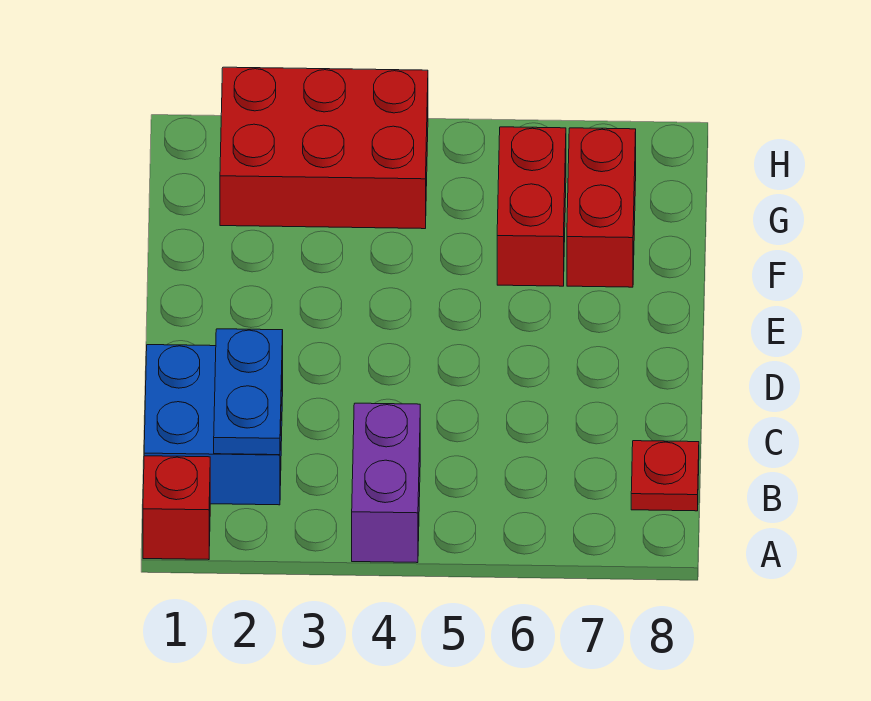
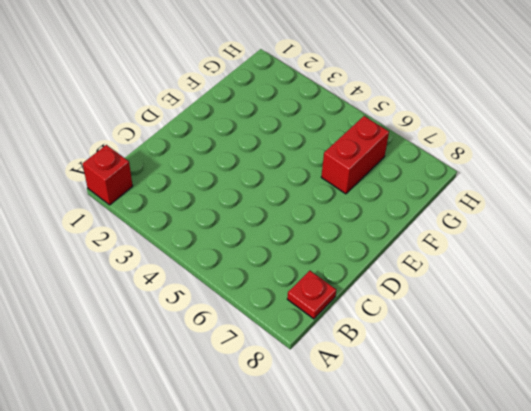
none -> purple brick A4:B4 level 1
none -> blue brick B1:C2 level 1

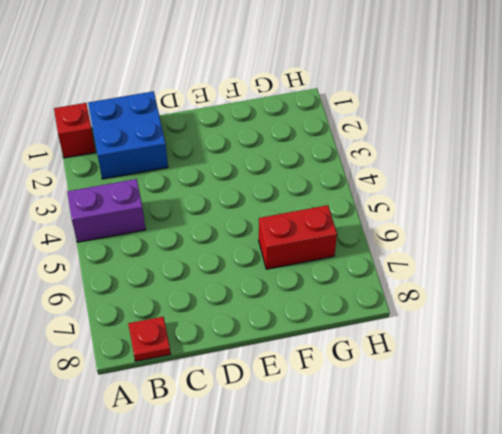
none -> red brick F7:G7 level 1
none -> red brick G2:H4 level 1

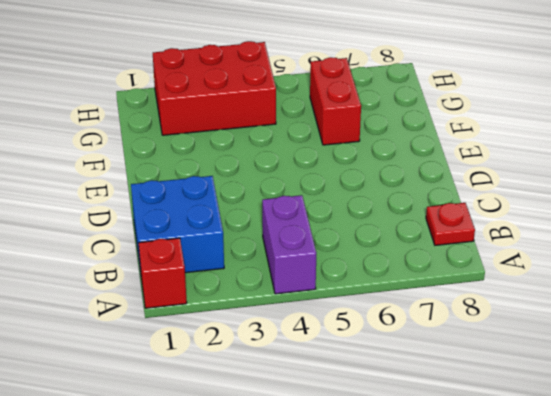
none -> red brick F7:G7 level 1
none -> blue plate B2:C2 level 2

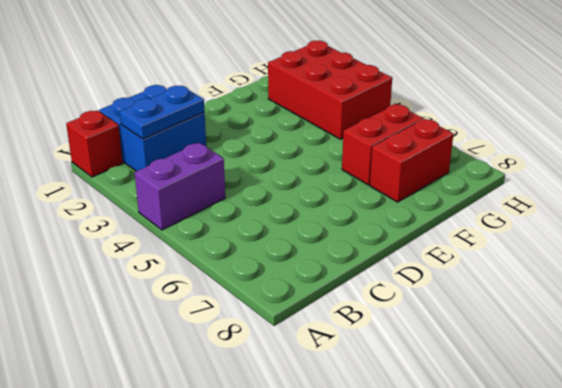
none -> red plate B8 level 1

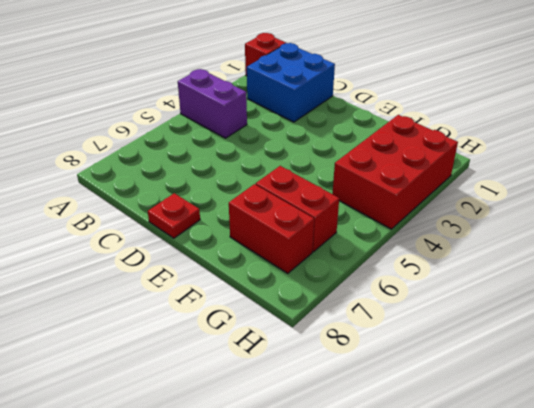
red plate D8 level 1 -> red plate B8 level 1
none -> blue plate B2:C2 level 2

